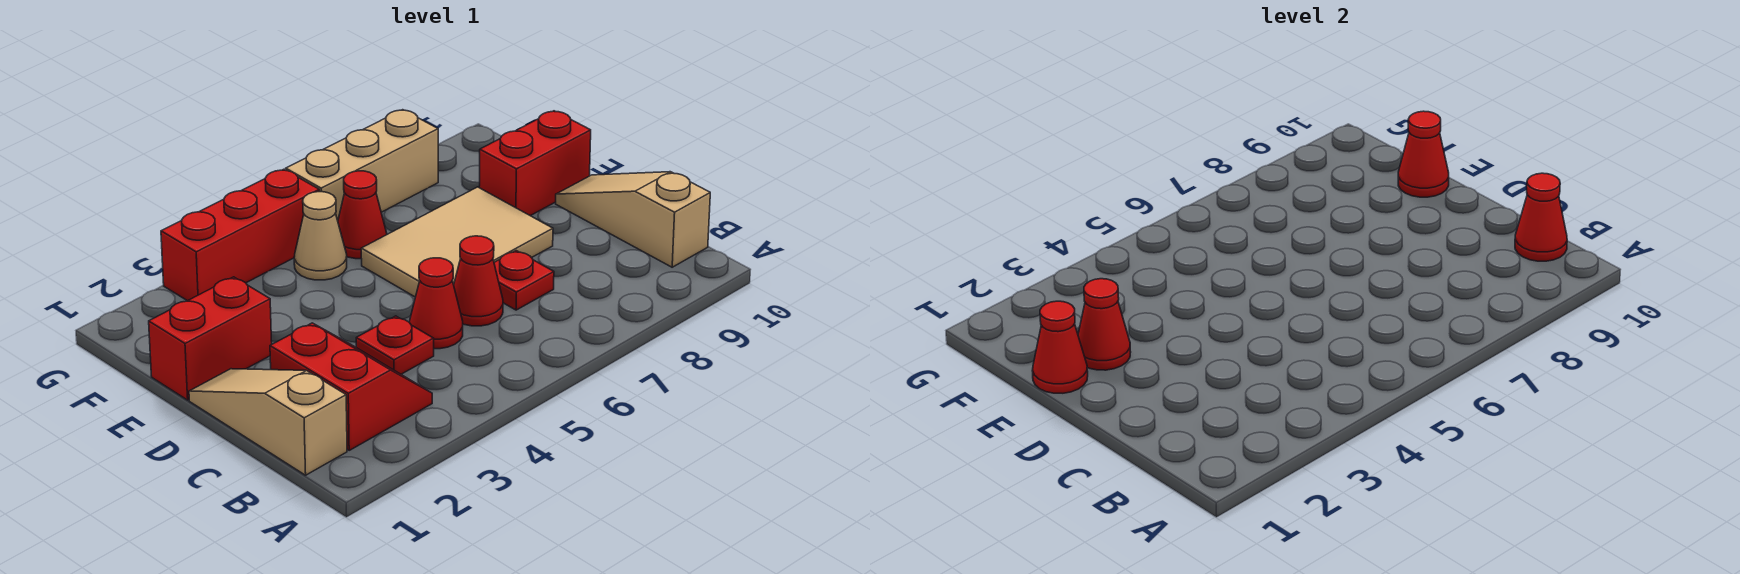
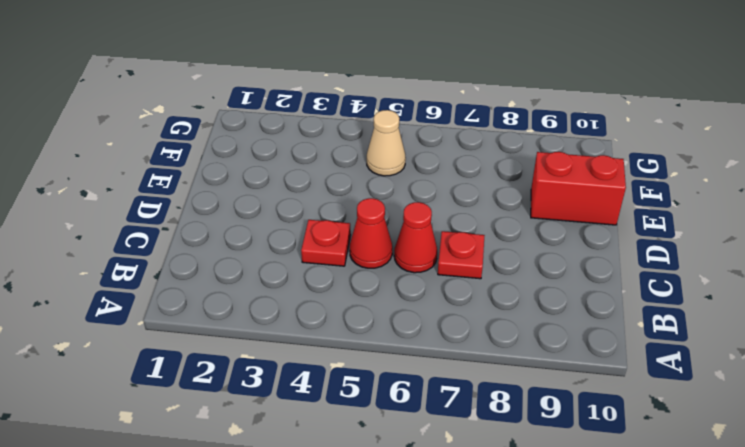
none -> tan slope B1:D1 level 1 top B
none -> red slope B2:C3 level 1 top 2
none -> tan slope B10:D10 level 1 top B

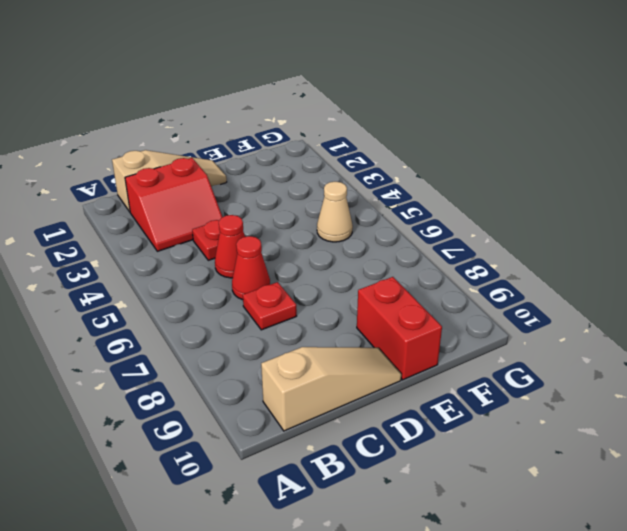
none -> tan tile D6:E8 level 1
none -> red brick E1:E2 level 1
none -> red cone F6 level 1

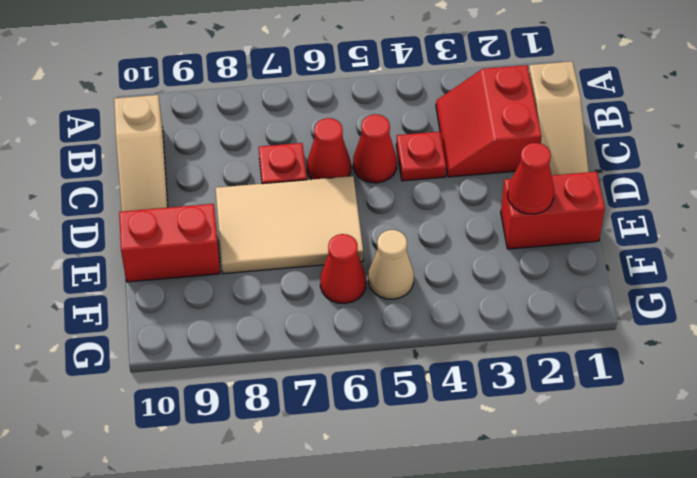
none -> red brick G3:G5 level 1
none -> tan brick G6:G8 level 1
none -> red cone B10 level 2

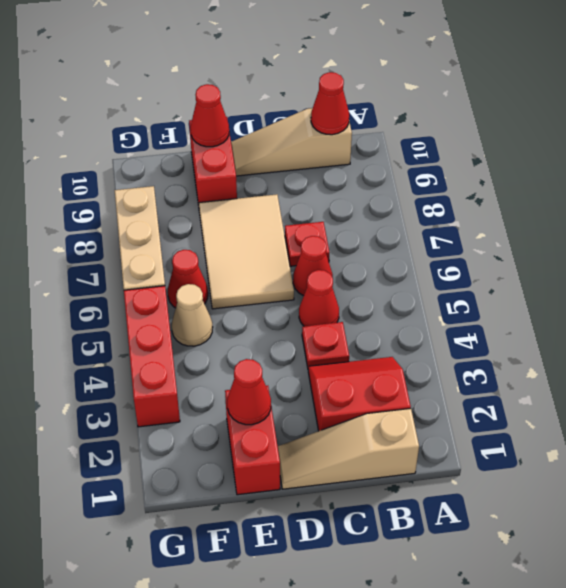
none -> red cone E1 level 2

